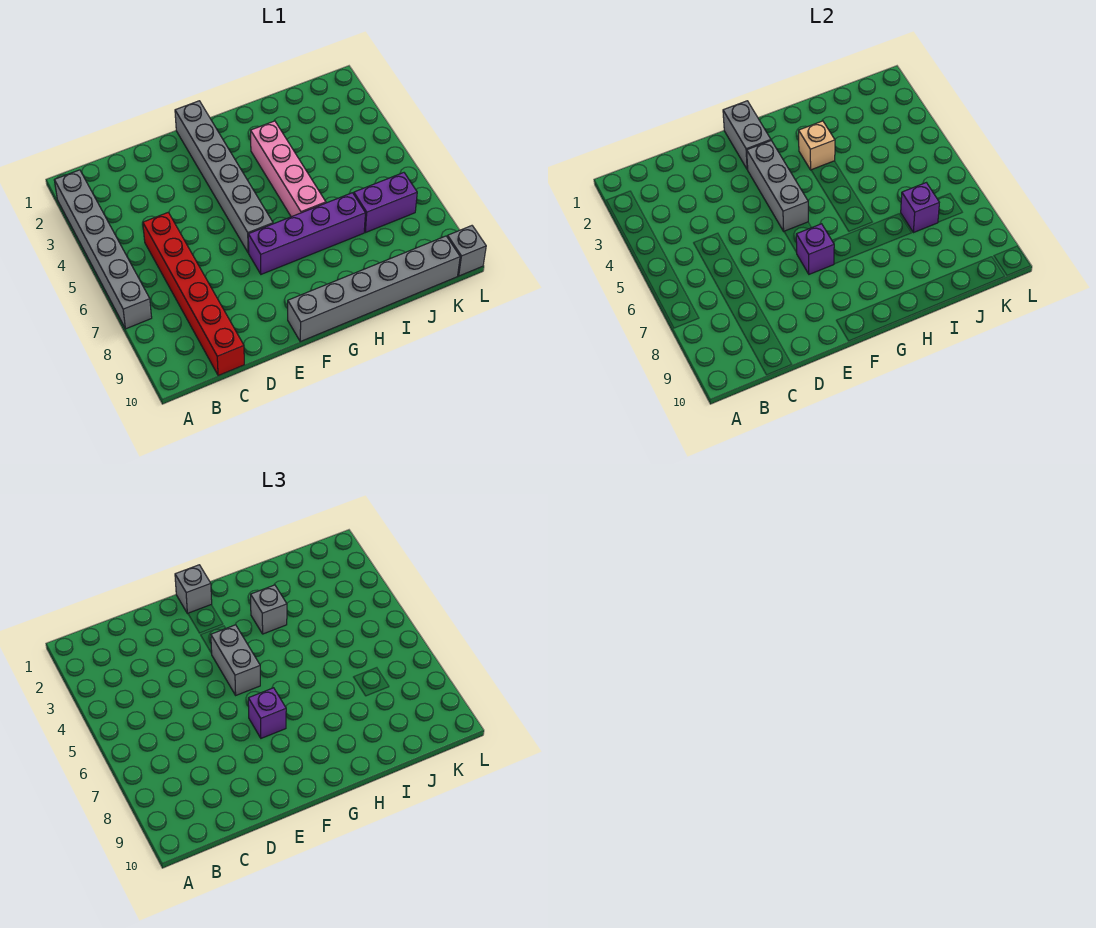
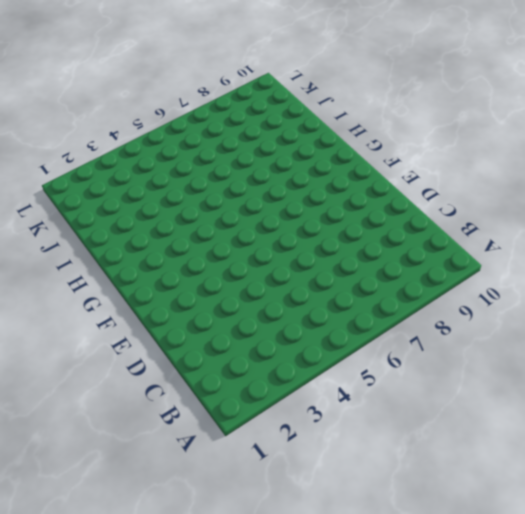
none -> grey brick A2:A7 level 1
none -> red brick C5:C10 level 1
none -> grey brick F1:F6 level 1

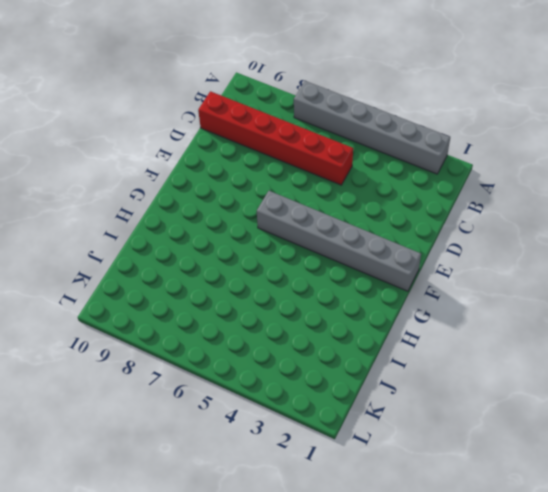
none -> purple brick F7:I7 level 1
none -> grey brick F10:K10 level 1
none -> pink brick H3:H6 level 1

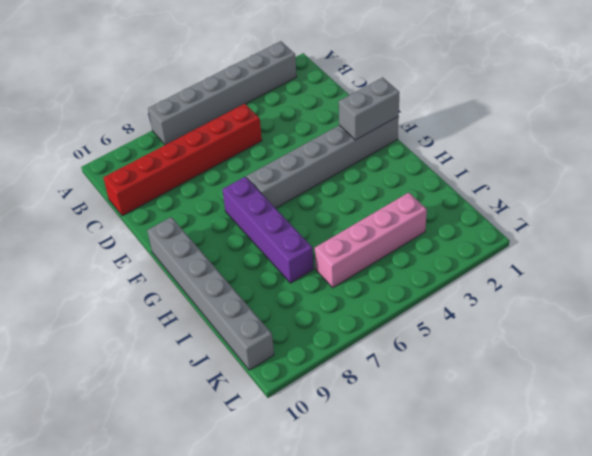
pink brick J3:J6 level 1 -> pink brick H3:H6 level 1
none -> purple brick J7:K7 level 1
none -> grey brick L10 level 1
none -> grey brick F3:F5 level 2

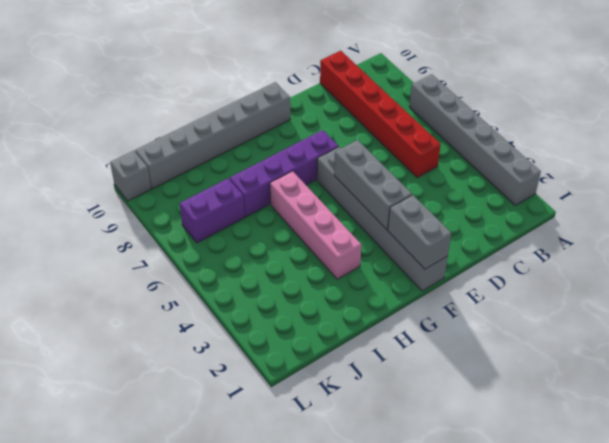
none -> purple brick F7 level 2
none -> tan brick H3 level 2
none -> purple brick J7 level 2

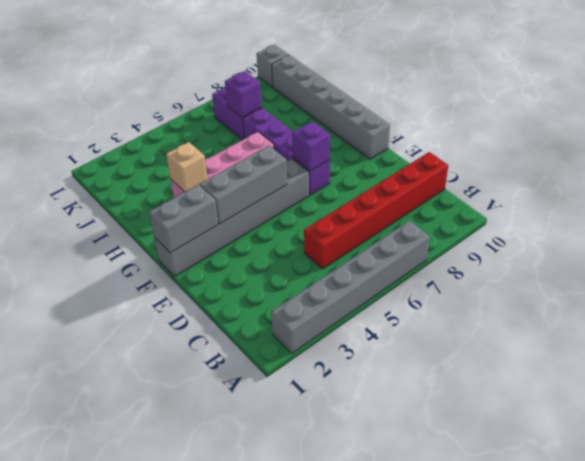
none -> grey brick F1 level 3
none -> grey brick F4:F5 level 3
none -> purple brick F7 level 3

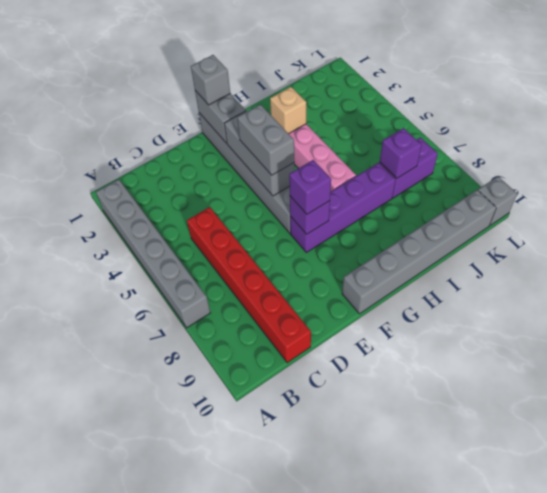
none -> grey brick H3 level 3

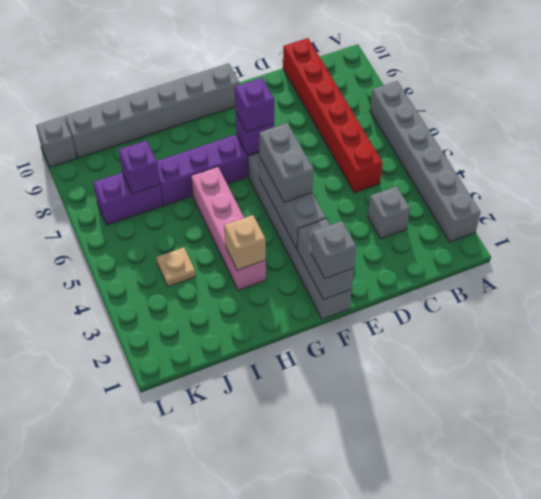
grey brick C3 level 1 -> grey brick H3 level 3
tan plate J4 level 1 -> none

